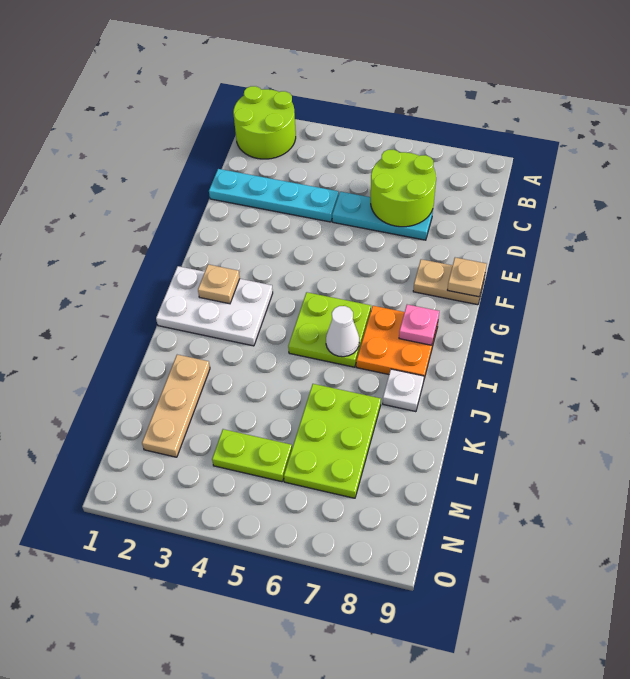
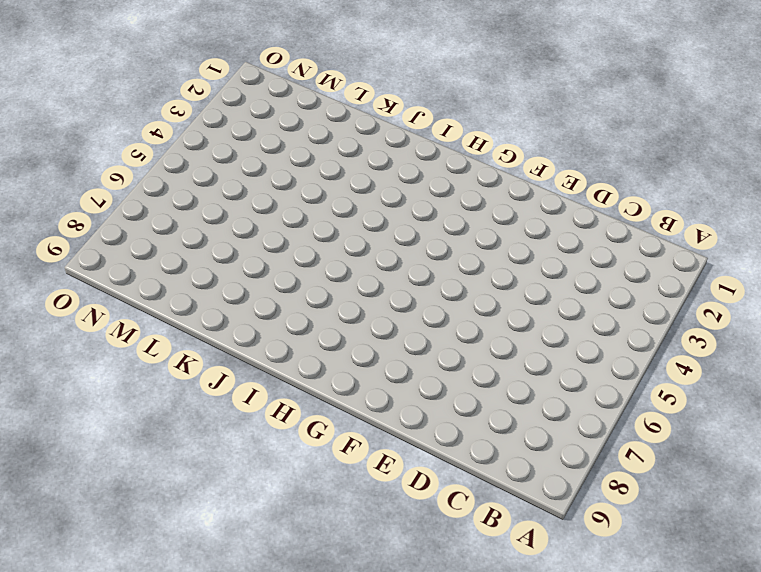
none -> lime round brick A1:B2 level 1
none -> cyan plate D1:D4 level 1
none -> cyan plate D5:D7 level 1

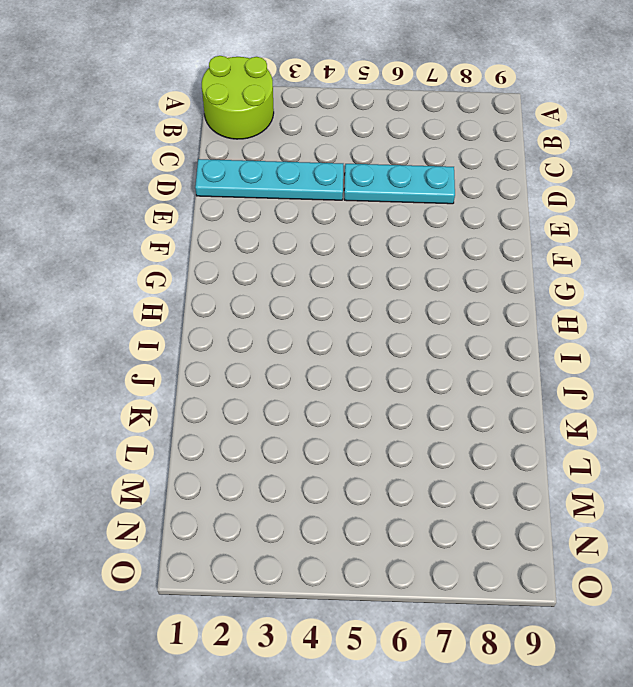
none -> tan plate F8:F9 level 1
none -> white plate H1:I3 level 1
none -> lime plate H5:I6 level 1

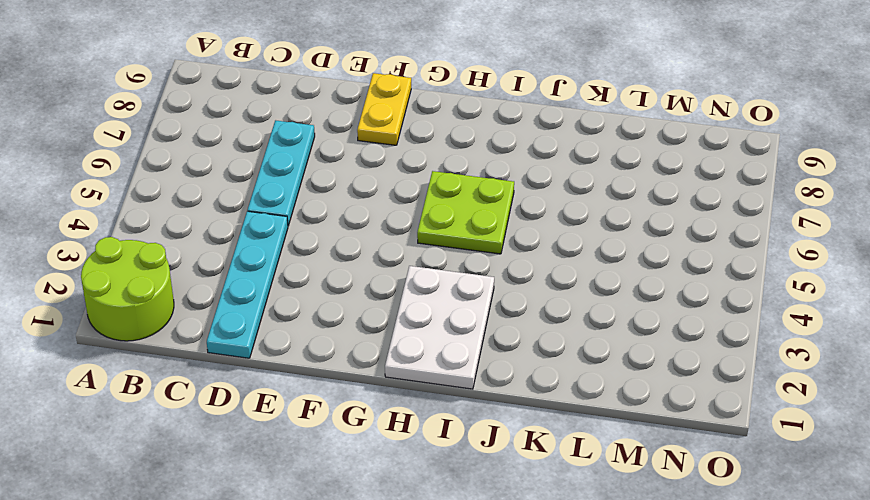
yellow plate F8:F9 level 1 -> tan plate F8:F9 level 1
none -> orange plate H7:I8 level 1
none -> white plate J8 level 1
none -> tan plate K2:M2 level 1

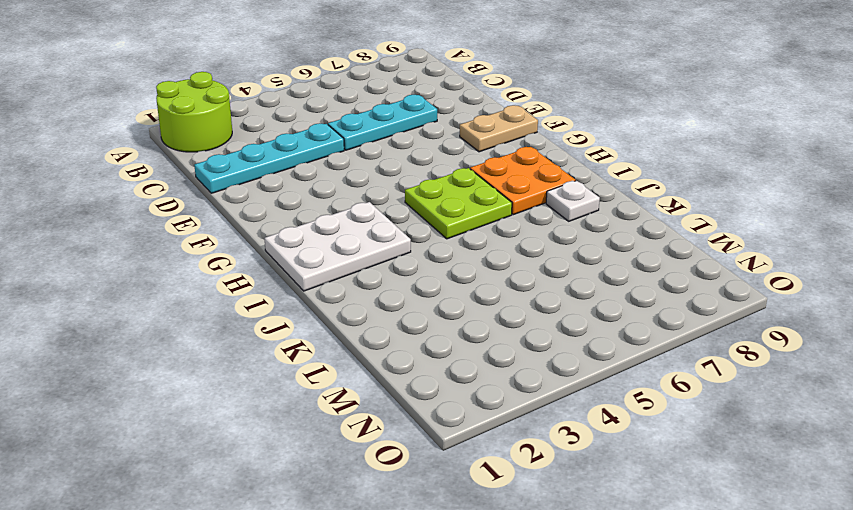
none -> tan plate K2:M2 level 1
none -> lime plate K6:M7 level 1
none -> lime plate M4:M5 level 1

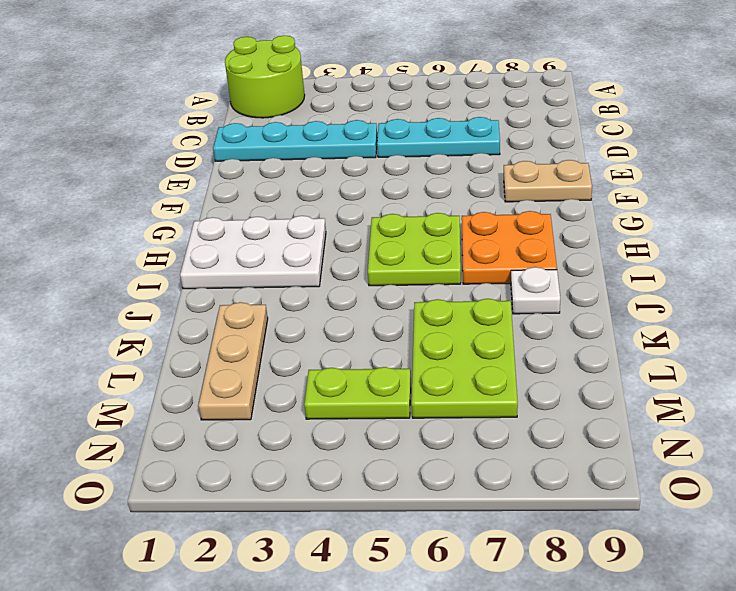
none -> lime round brick C6:D7 level 2
none -> tan plate F9 level 2
none -> tan plate H2 level 2

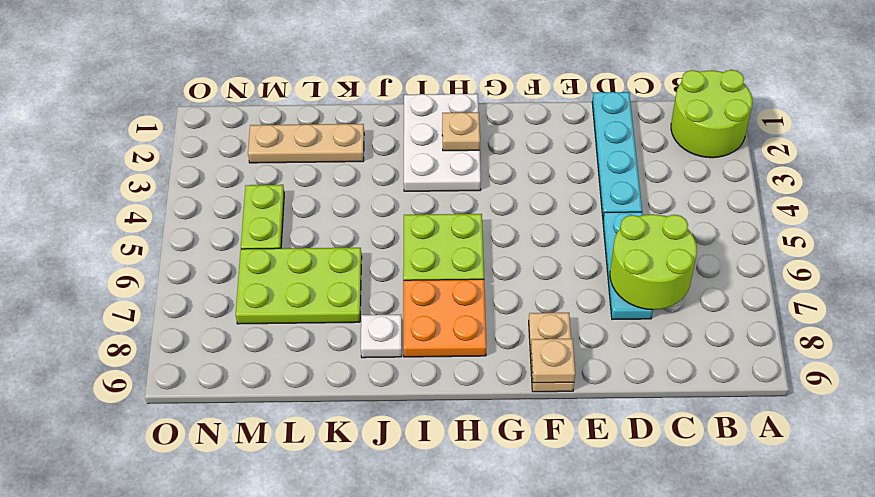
none -> pink plate H8 level 2
none -> white cone I6 level 2

